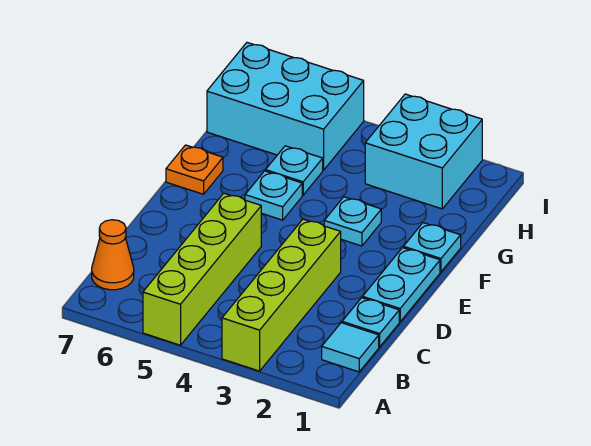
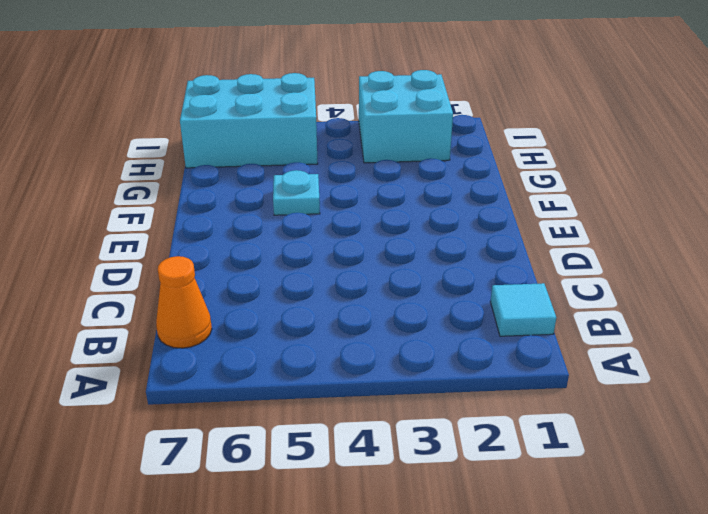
none -> lime brick A3:D3 level 1
none -> lime brick A5:D5 level 1
none -> cyan plate C1 level 1

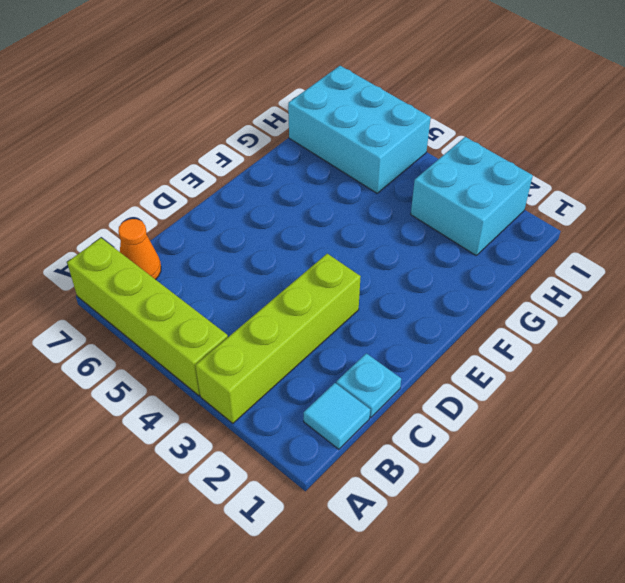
lime brick A4:A7 level 1 -> lime brick A5:D5 level 1
none -> cyan plate D1:E1 level 1
none -> cyan plate F1 level 1
none -> cyan plate F3 level 1

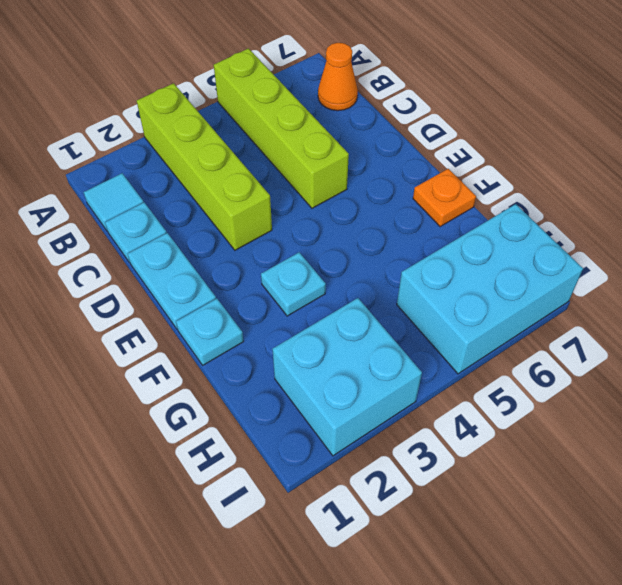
none -> cyan plate F5 level 1
none -> cyan plate G5 level 1

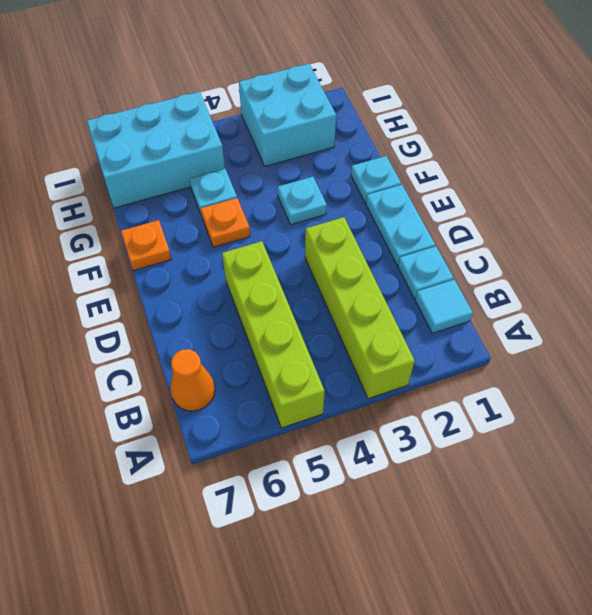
orange plate F5 level 1 -> cyan plate F5 level 1

